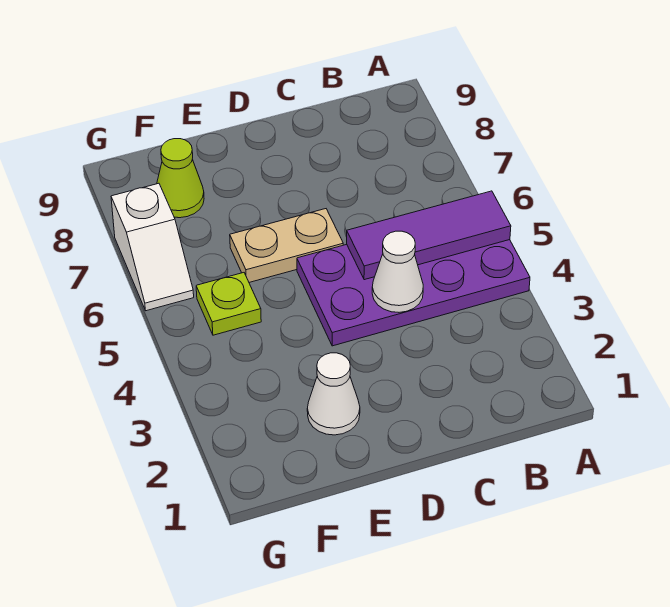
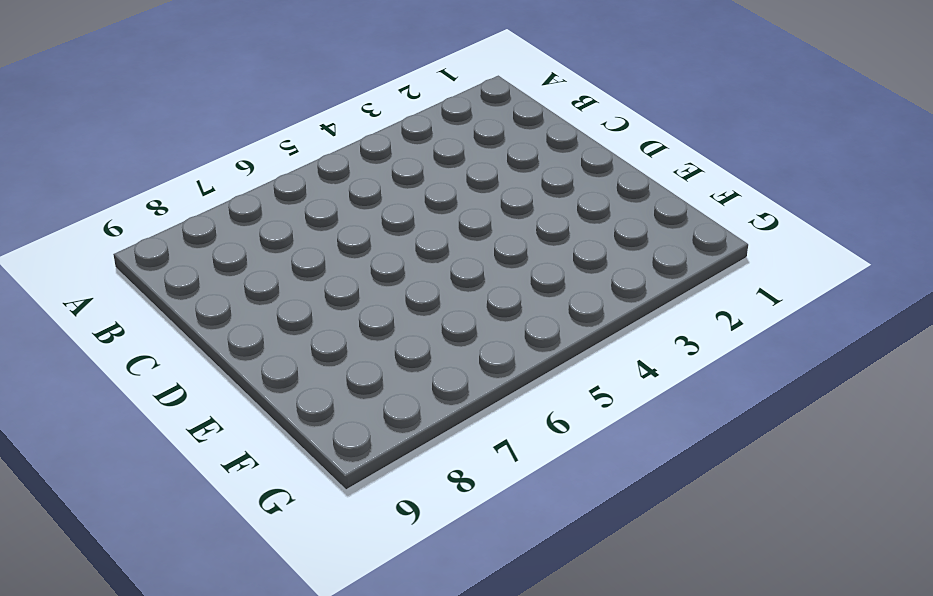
none -> purple plate A4:D5 level 1
none -> tan plate D6:E6 level 1

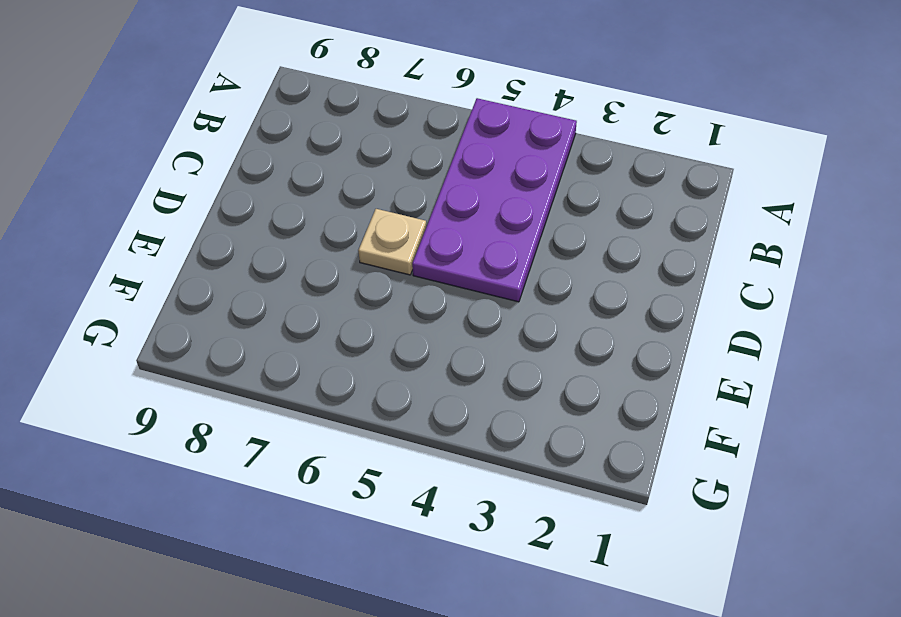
tan plate D6 level 1 -> tan plate D6:E6 level 1
none -> white cone E2 level 1
none -> lime plate F5 level 1

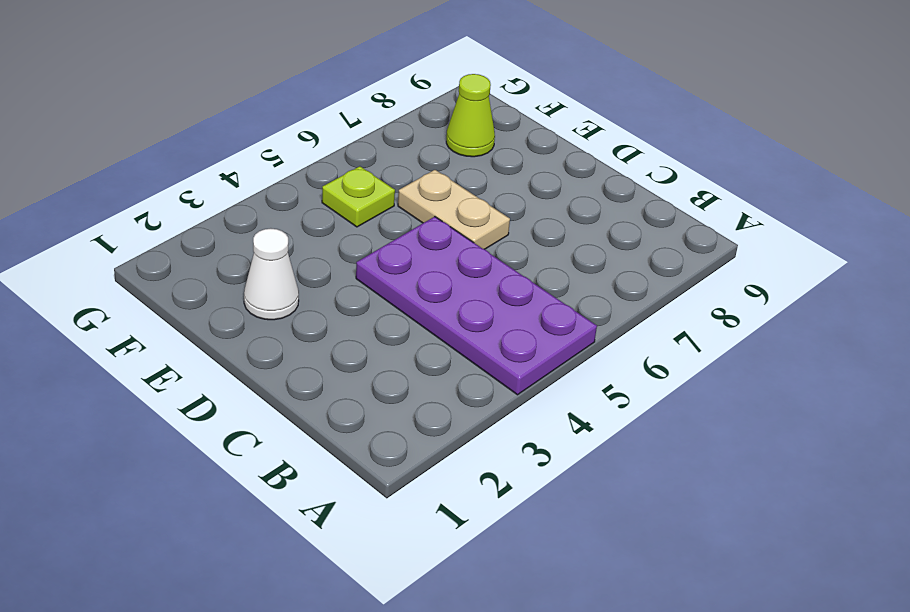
none -> white slope G6:G7 level 1 top 7
none -> purple tile A5:C5 level 2

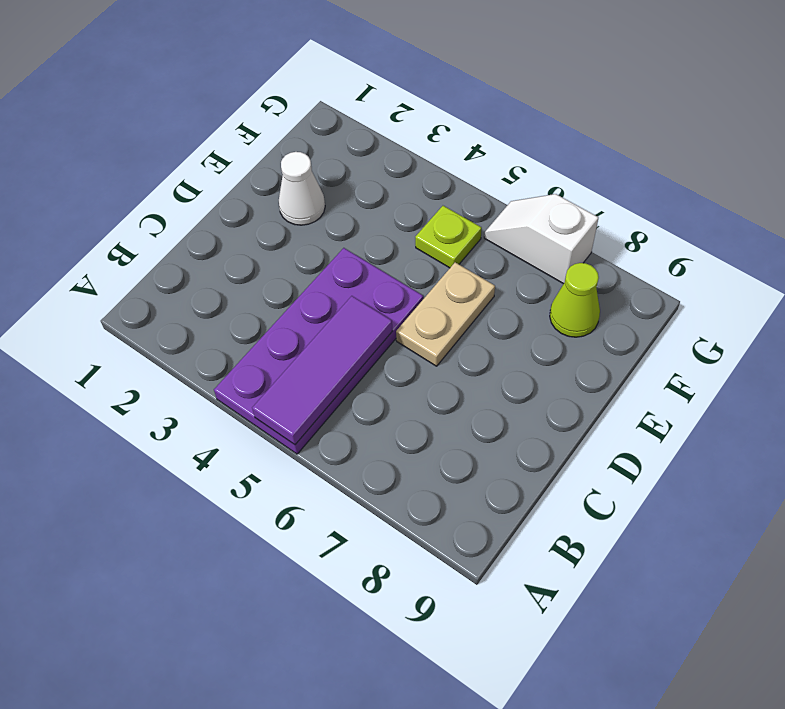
none -> white cone C4 level 2

